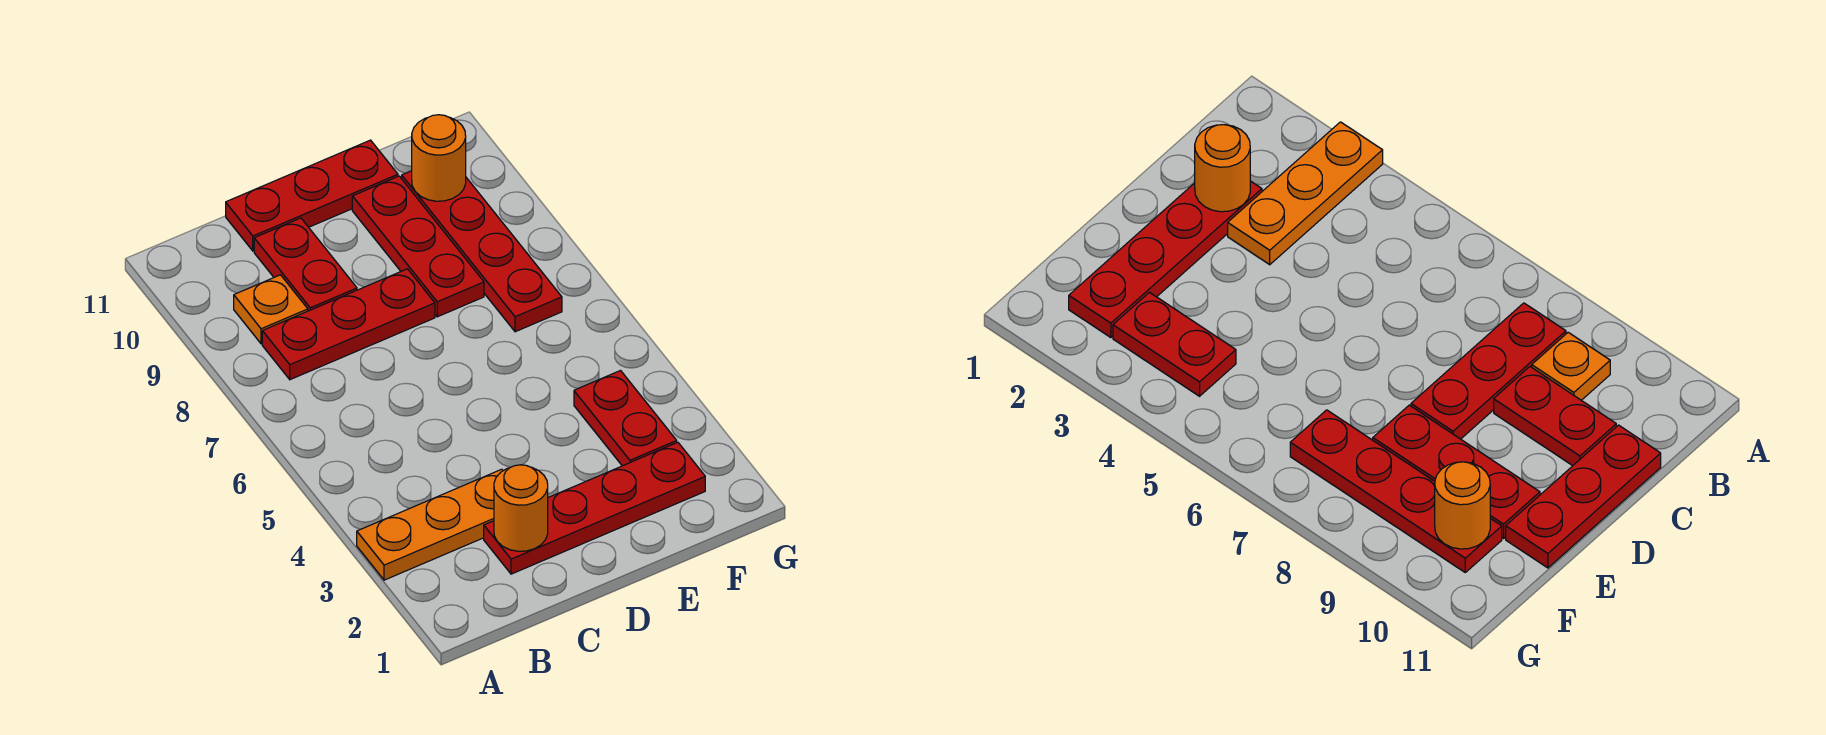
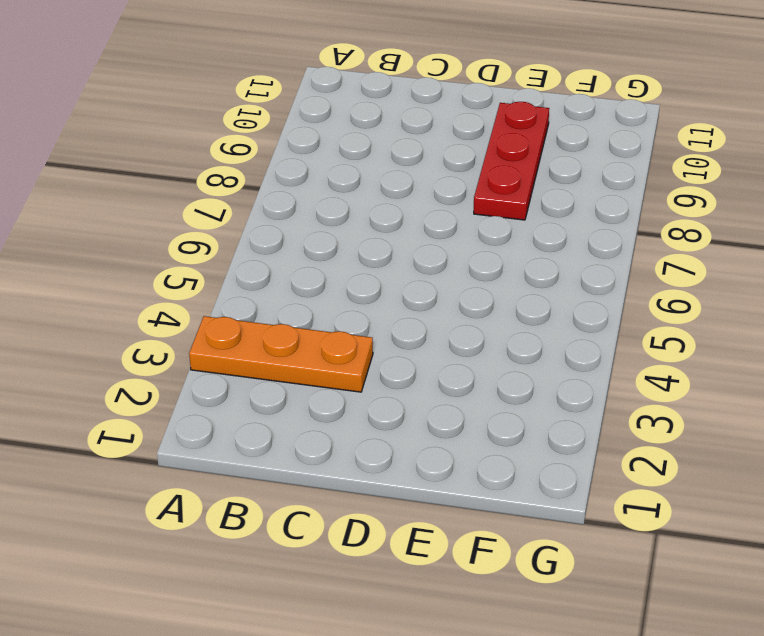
none -> red plate B8:D8 level 1
none -> orange plate B9 level 1

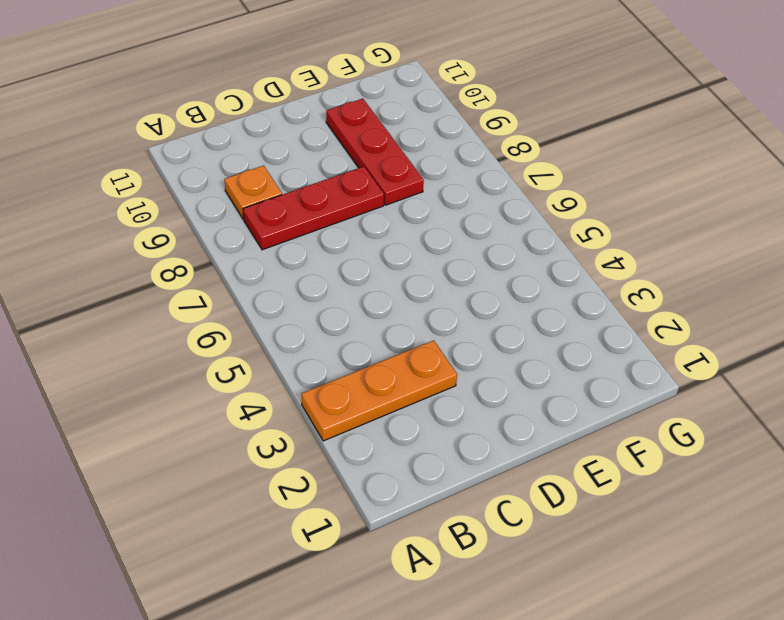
none -> red plate C2:F2 level 1
none -> red plate C9:C10 level 1

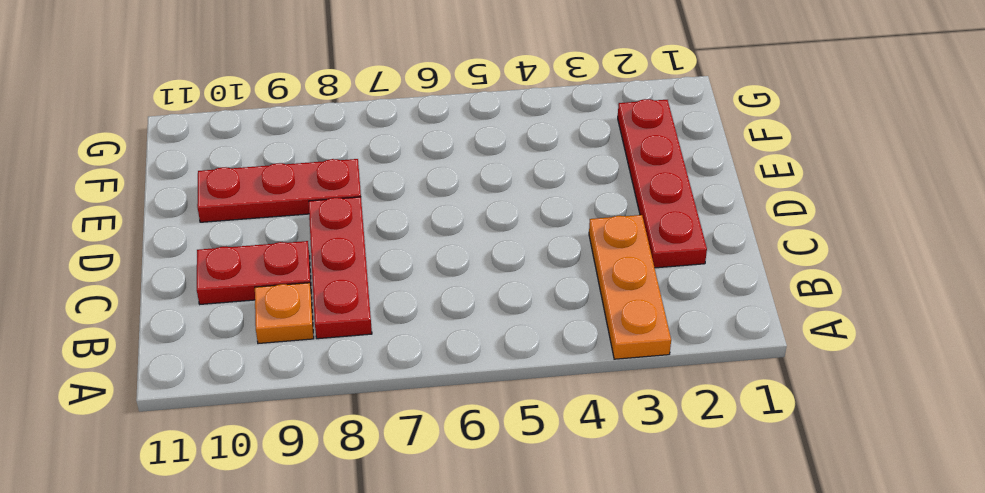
none -> red plate C11:E11 level 1
none -> red plate F3:F4 level 1

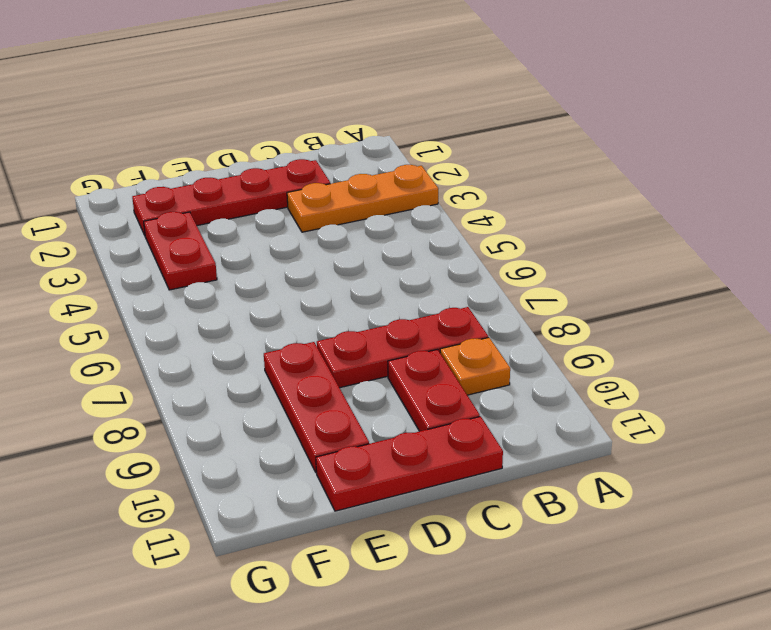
none -> red plate F7:F10 level 1
none -> orange round brick C2 level 2

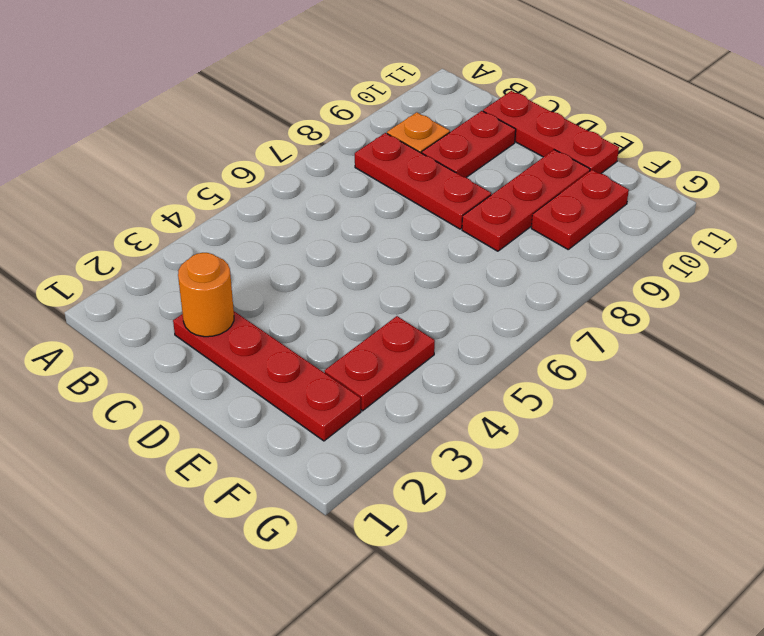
red plate F9:F10 level 1 -> red plate F7:F10 level 1
none -> orange plate A3:C3 level 1
none -> orange round brick F10 level 2

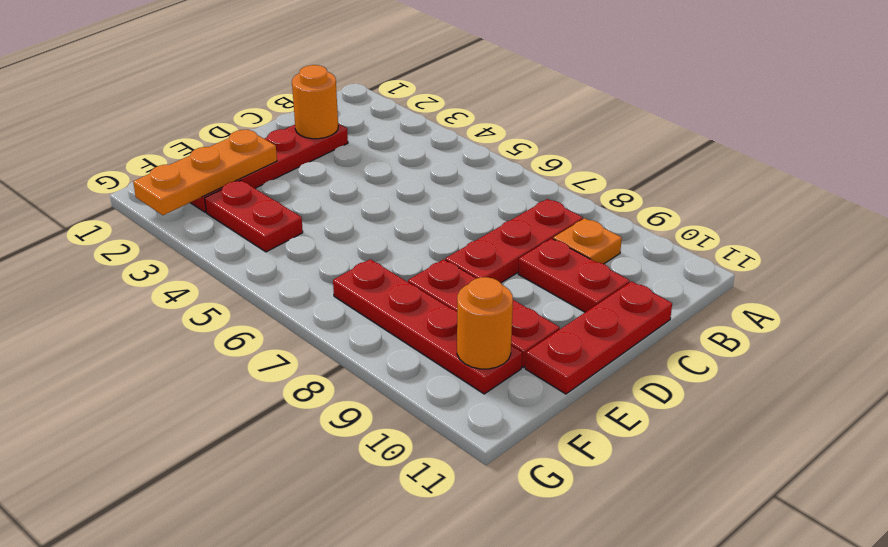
orange plate E2:G2 level 2 -> orange plate A3:C3 level 1

